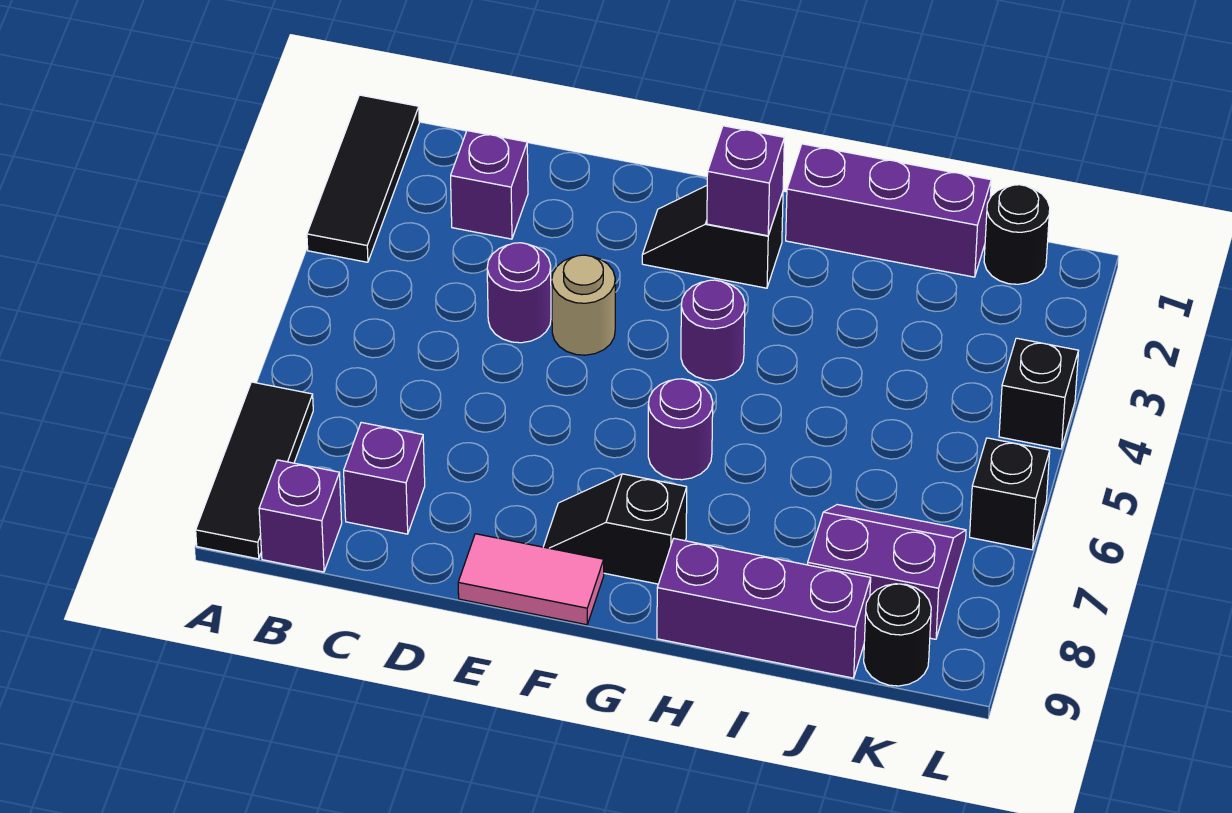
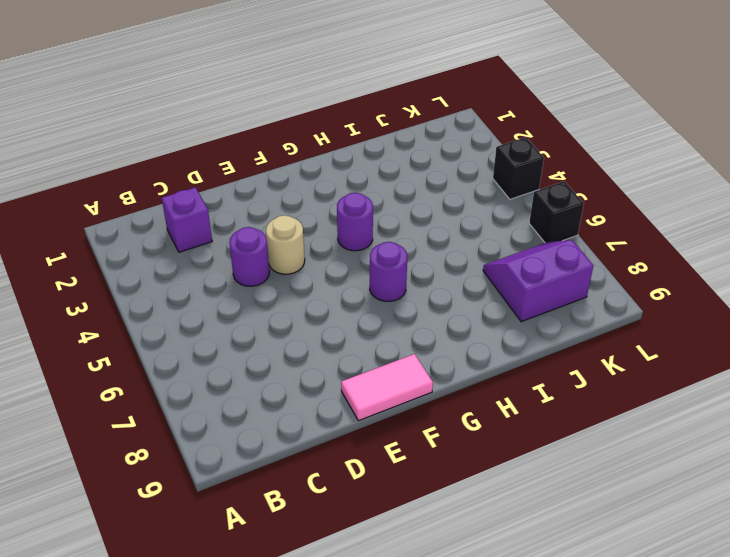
none -> black tile A1:A3 level 1
none -> black tile A7:A9 level 1
none -> purple brick B9 level 1

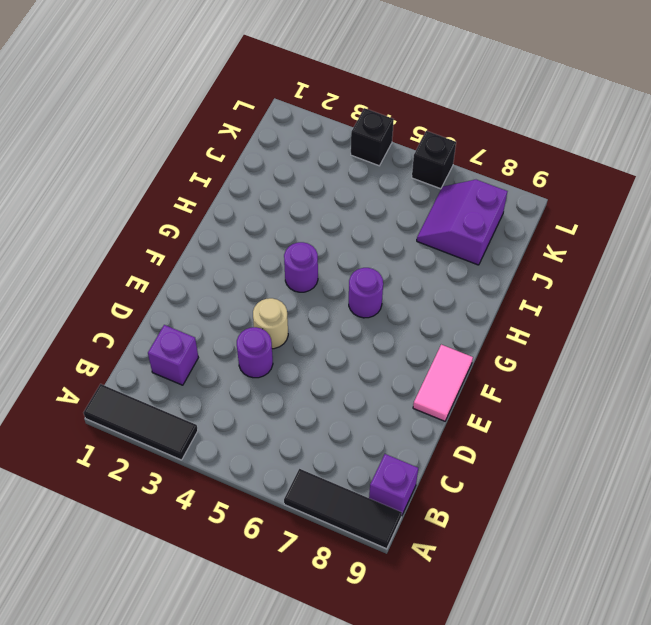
none -> purple brick C8 level 1
none -> black slope F2:G2 level 1 top G
none -> black slope F8:G8 level 1 top G

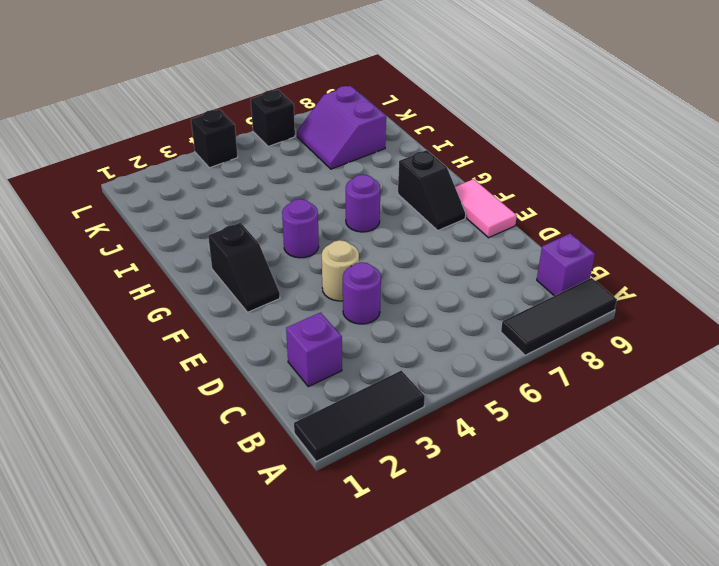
none -> purple brick C8 level 1
none -> purple brick H1:J1 level 1
none -> purple brick H9:J9 level 1

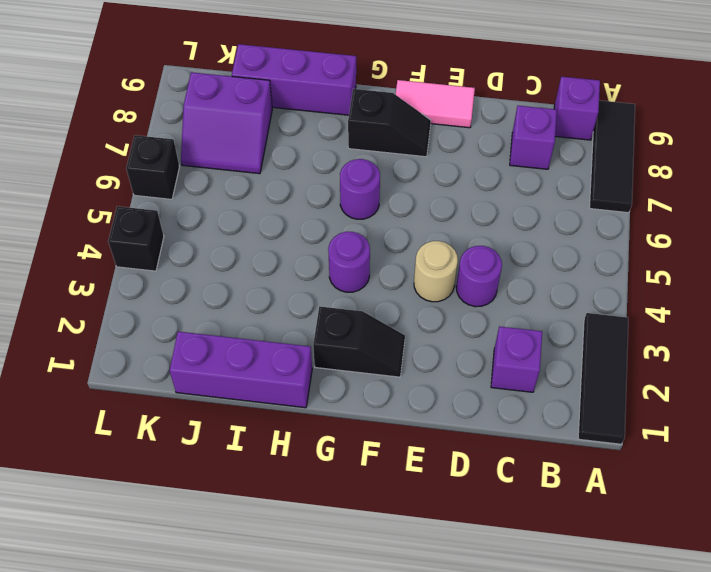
none -> black round brick K1 level 1
none -> black round brick K9 level 1
none -> purple brick G2 level 2

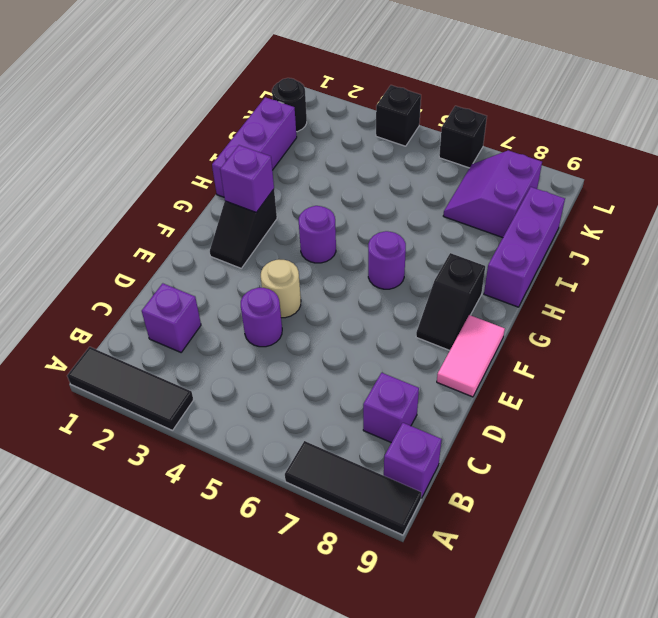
none -> black round brick K9 level 1

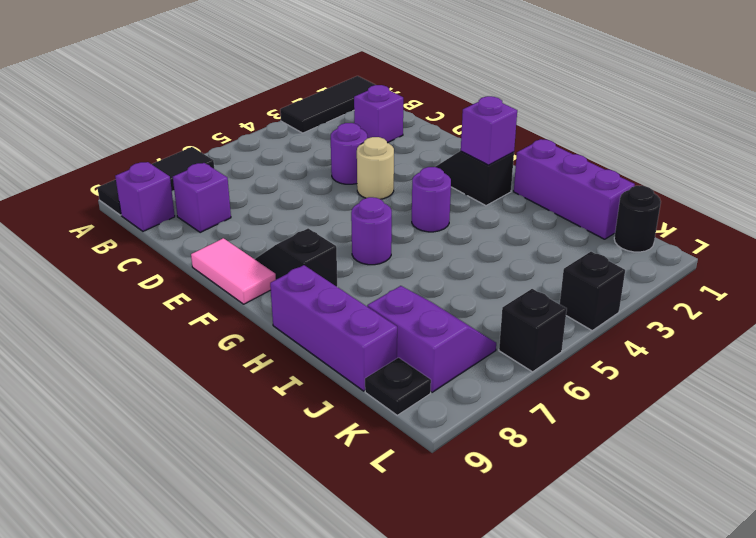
black plate K9 level 1 -> black round brick K9 level 1

